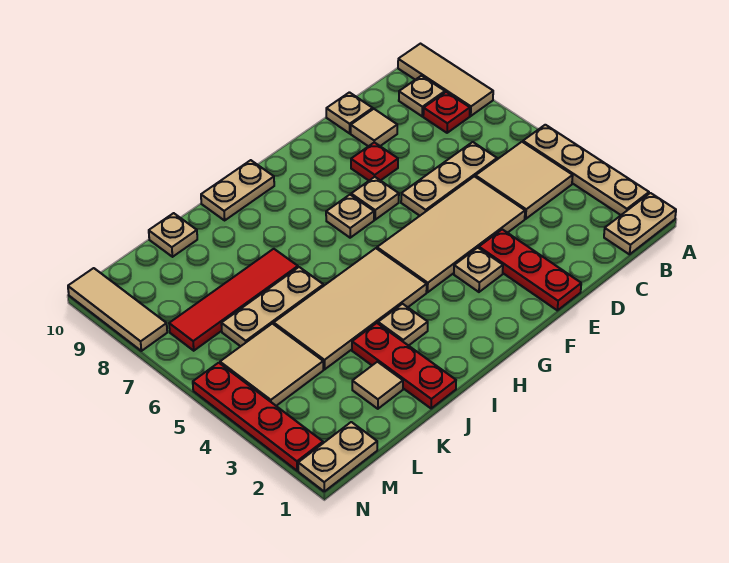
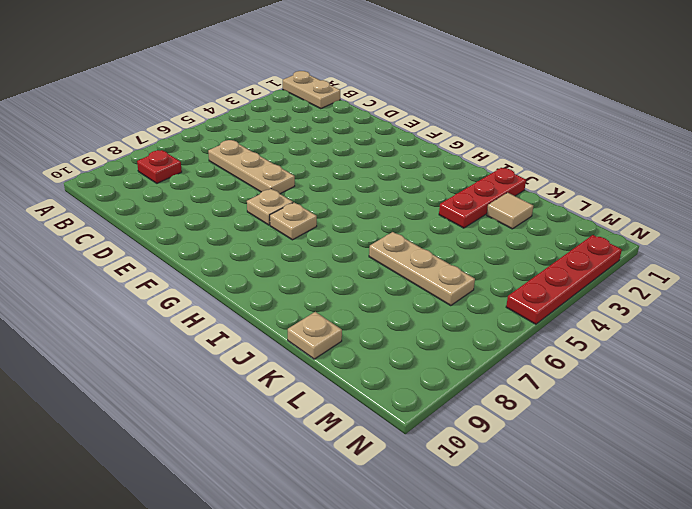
none -> tan plate A2:A5 level 1
none -> tan tile A8:A10 level 1
none -> tan tile B4:C5 level 1

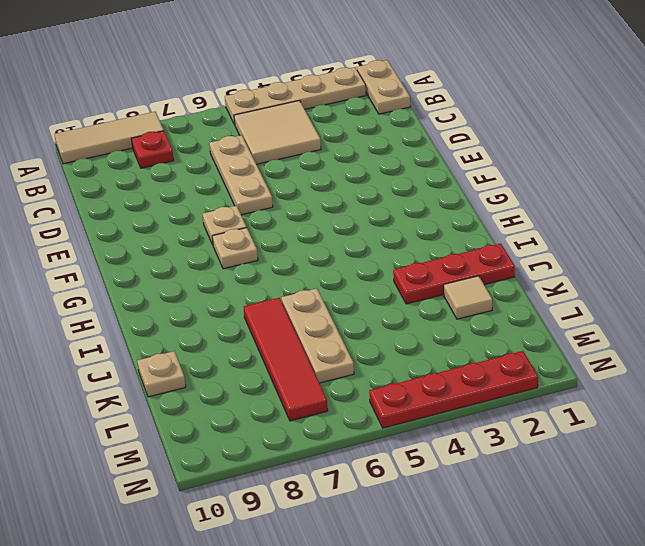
none -> tan plate B9 level 1
none -> tan tile D4:G5 level 1
none -> tan tile D9 level 1

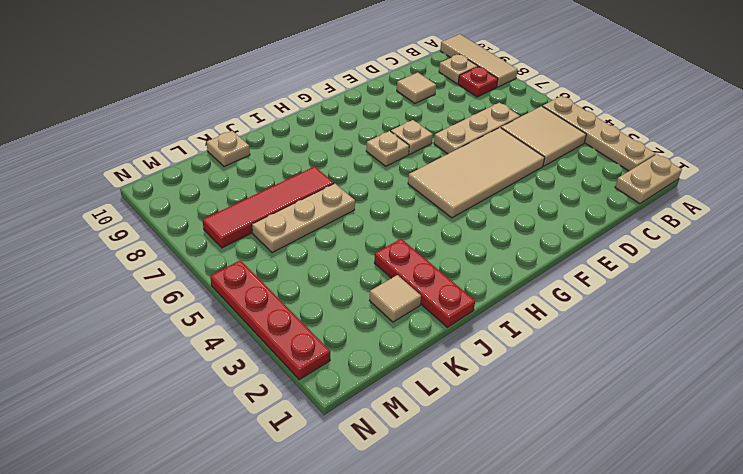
none -> tan plate D10 level 1
none -> red plate E1:E3 level 1
none -> red plate E8 level 1

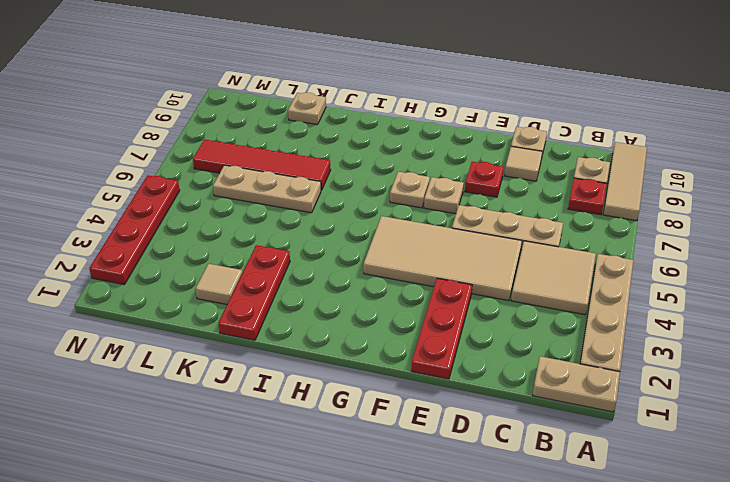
none -> tan plate F3 level 1
none -> tan tile H4:K5 level 1
none -> tan plate H10:I10 level 1

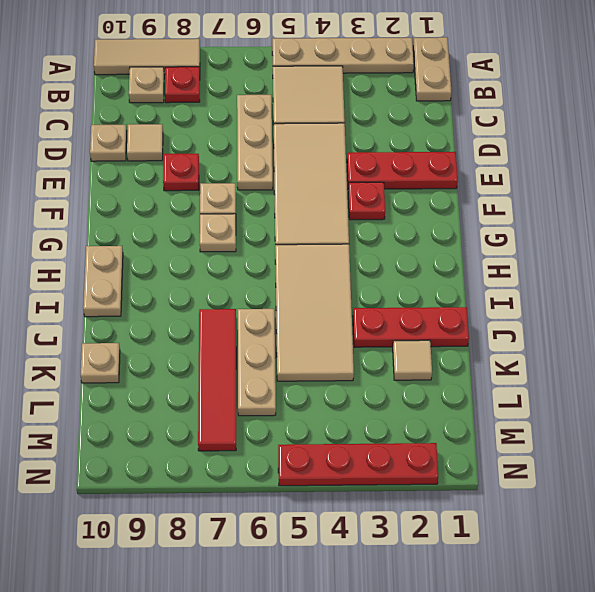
red plate F3 level 1 -> tan plate F3 level 1
none -> tan plate I3 level 1
none -> tan tile L4:M5 level 1
none -> tan plate M1:N1 level 1

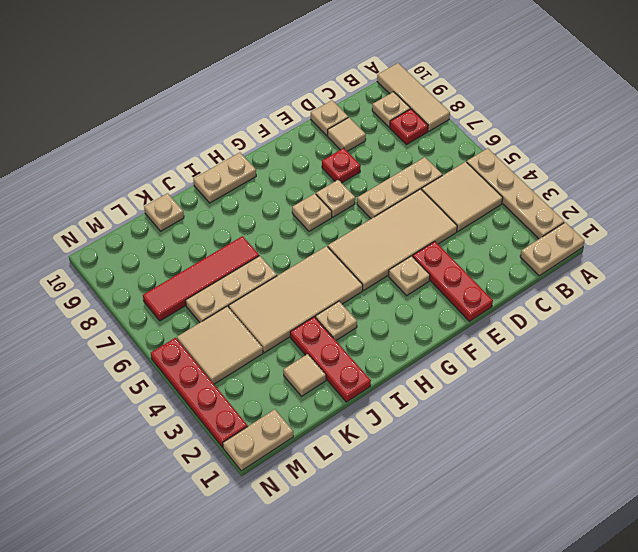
none -> tan tile N8:N10 level 1

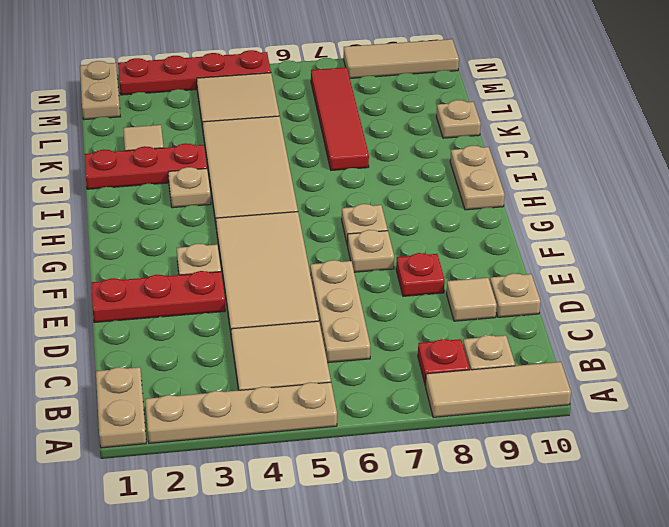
none -> tan plate J6:L6 level 1

